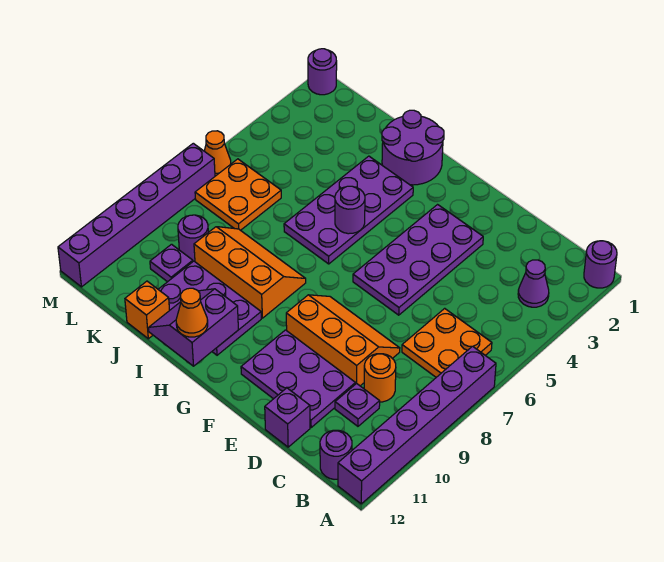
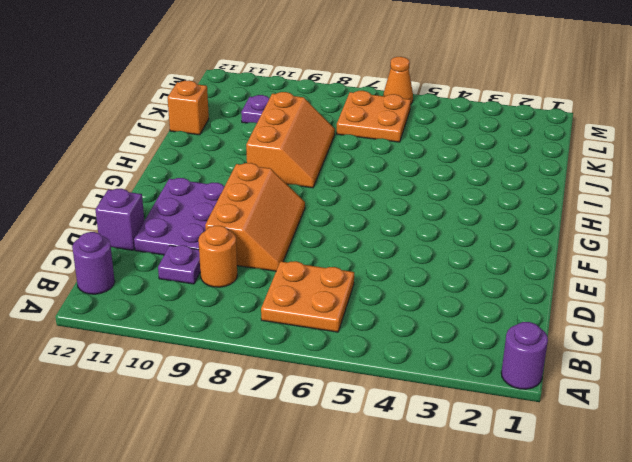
none -> purple brick A7:A12 level 1
none -> purple cone B3 level 1
none -> purple plate E3:F6 level 1

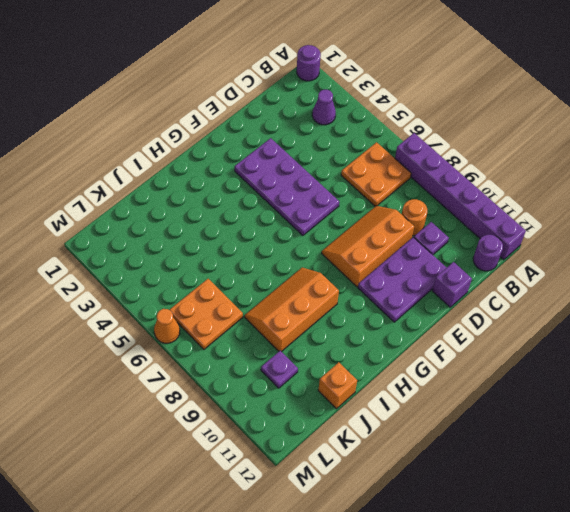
none -> purple round brick H1:I2 level 1
none -> purple plate H3:I6 level 1
none -> purple plate H10:J11 level 1

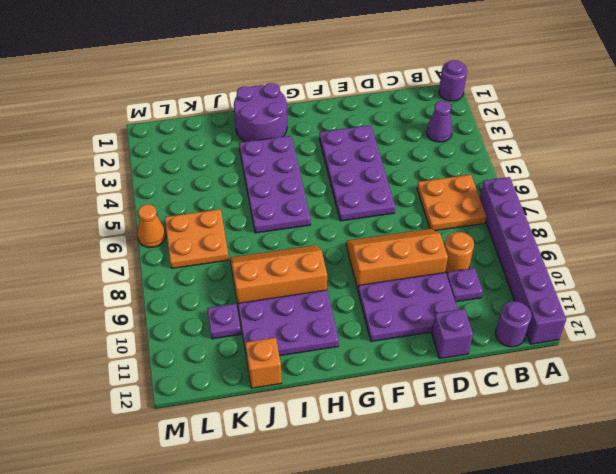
none -> purple round brick K9 level 1
none -> purple round brick M1 level 1
none -> purple brick M7:M12 level 1

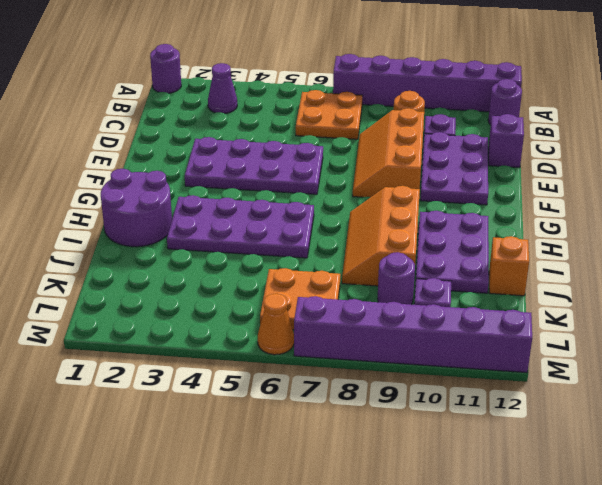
none -> purple round brick M1 level 1
none -> purple round brick H5 level 2
none -> purple slope H11:I12 level 2 top H

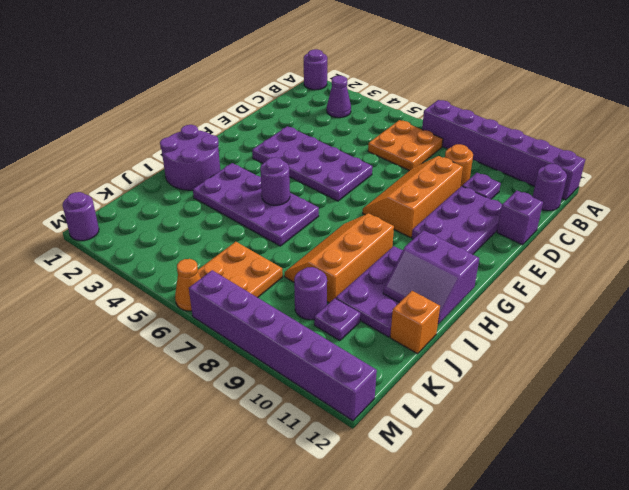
none -> orange cone H12 level 3

